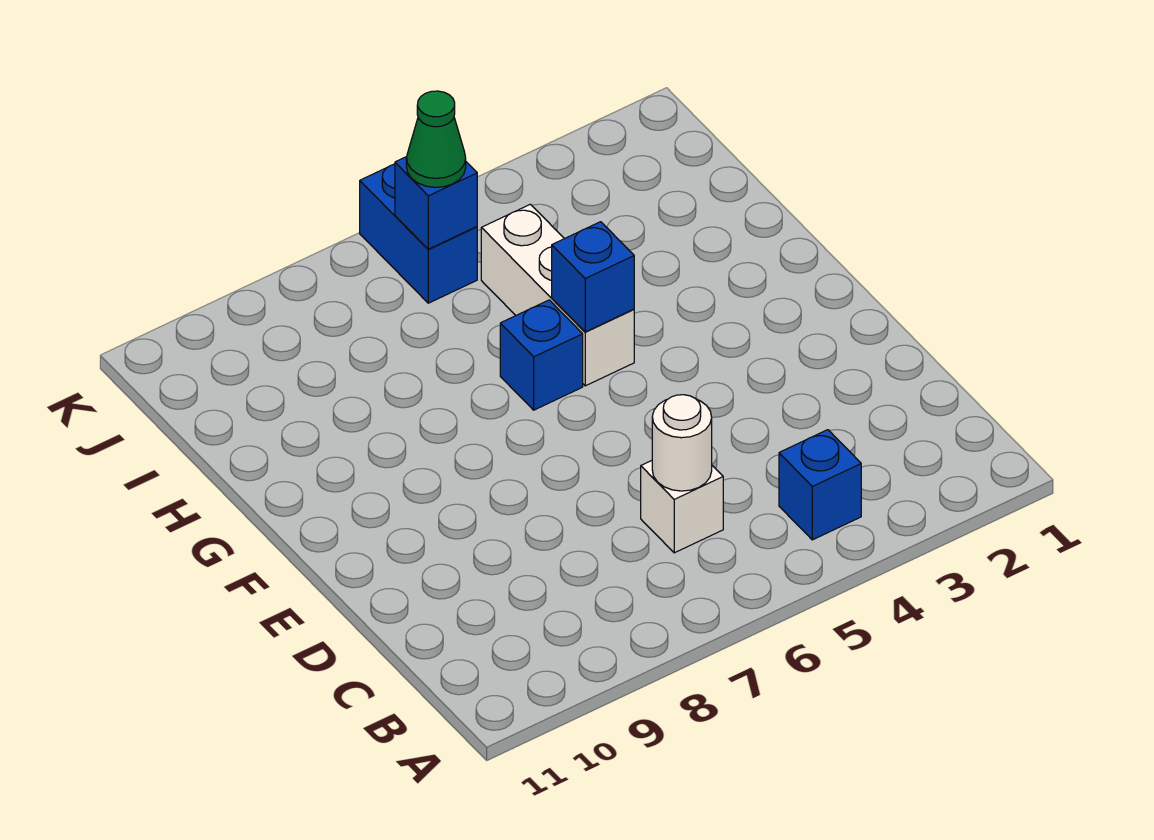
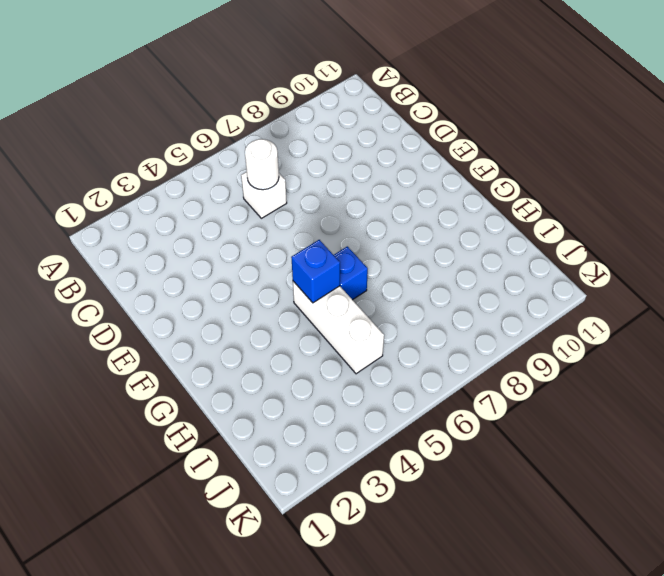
none -> blue brick B4 level 1
none -> blue brick J6:K6 level 1

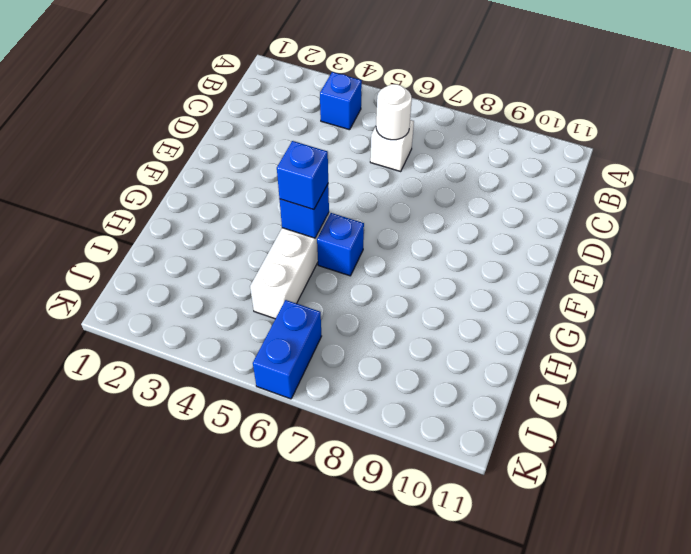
blue brick G5 level 3 -> blue brick J6 level 2
none -> green cone J6 level 3

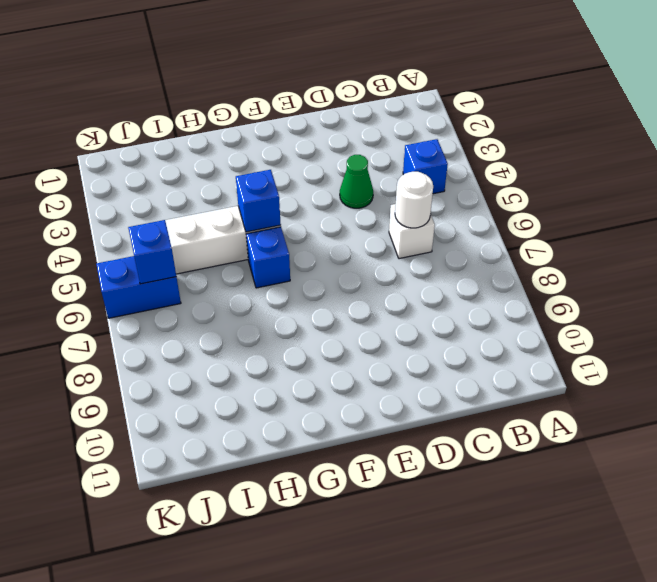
green cone D4 level 1 -> green cone J6 level 3

